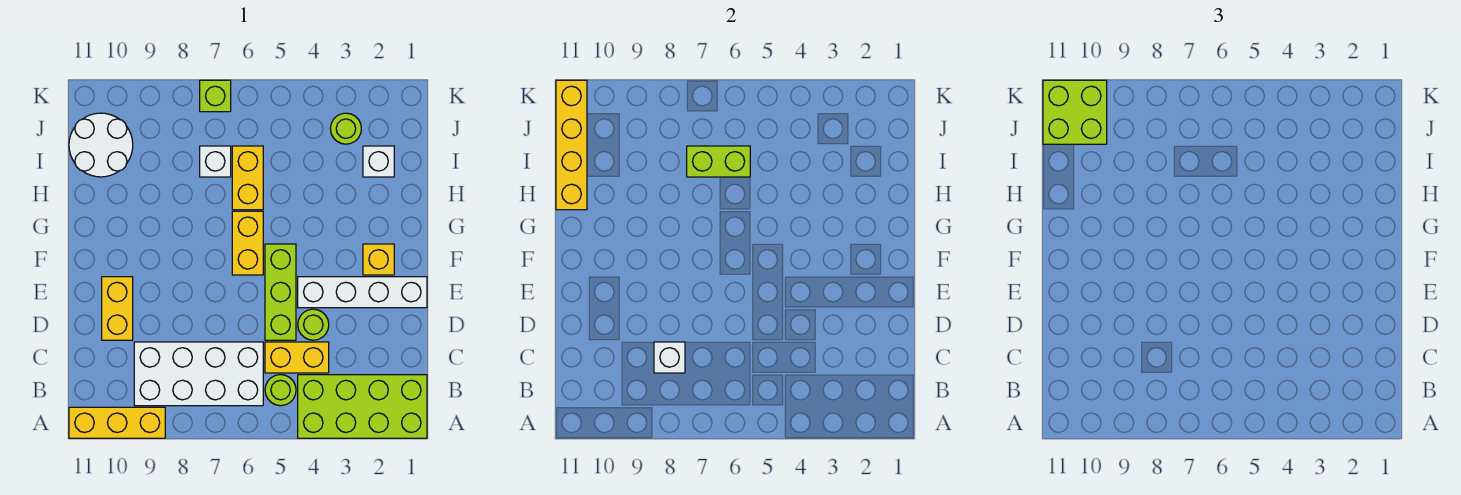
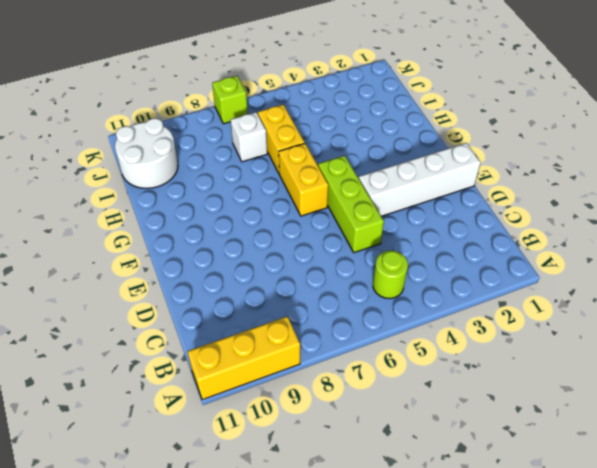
none -> lime brick A1:B4 level 1
none -> white brick B6:C9 level 1
none -> yellow brick C4:C5 level 1

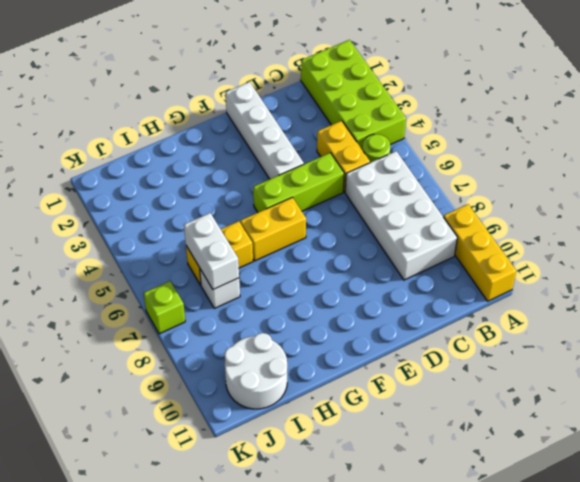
white brick I6:I7 level 2 -> lime brick I6:I7 level 2
none -> lime round brick D4 level 1
none -> yellow brick D10:E10 level 1
none -> yellow brick F2 level 1

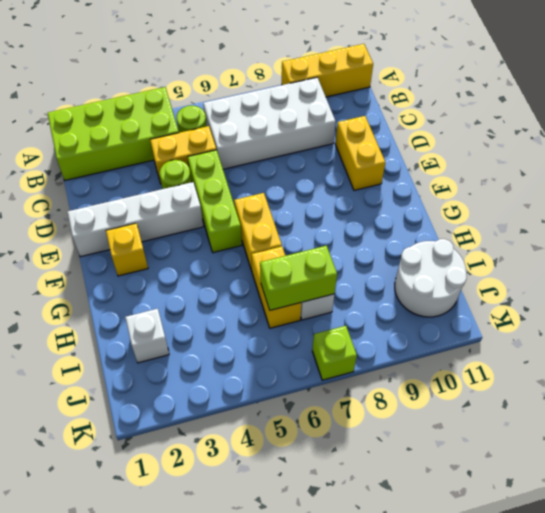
none -> lime round brick J3 level 1
none -> white brick C8 level 2
none -> yellow brick H11:K11 level 2

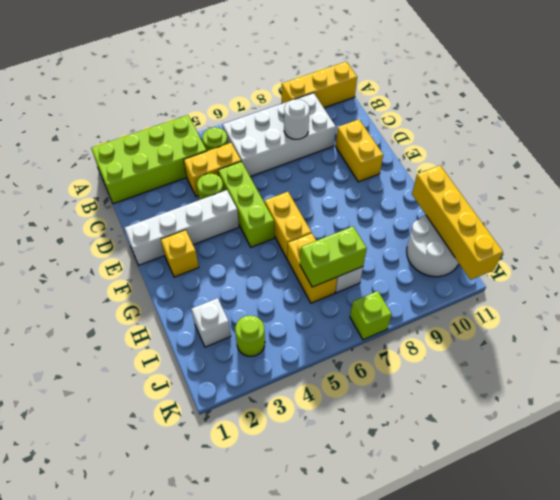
white round brick C8 level 2 -> white brick C8 level 2
none -> lime brick J10:K11 level 3

